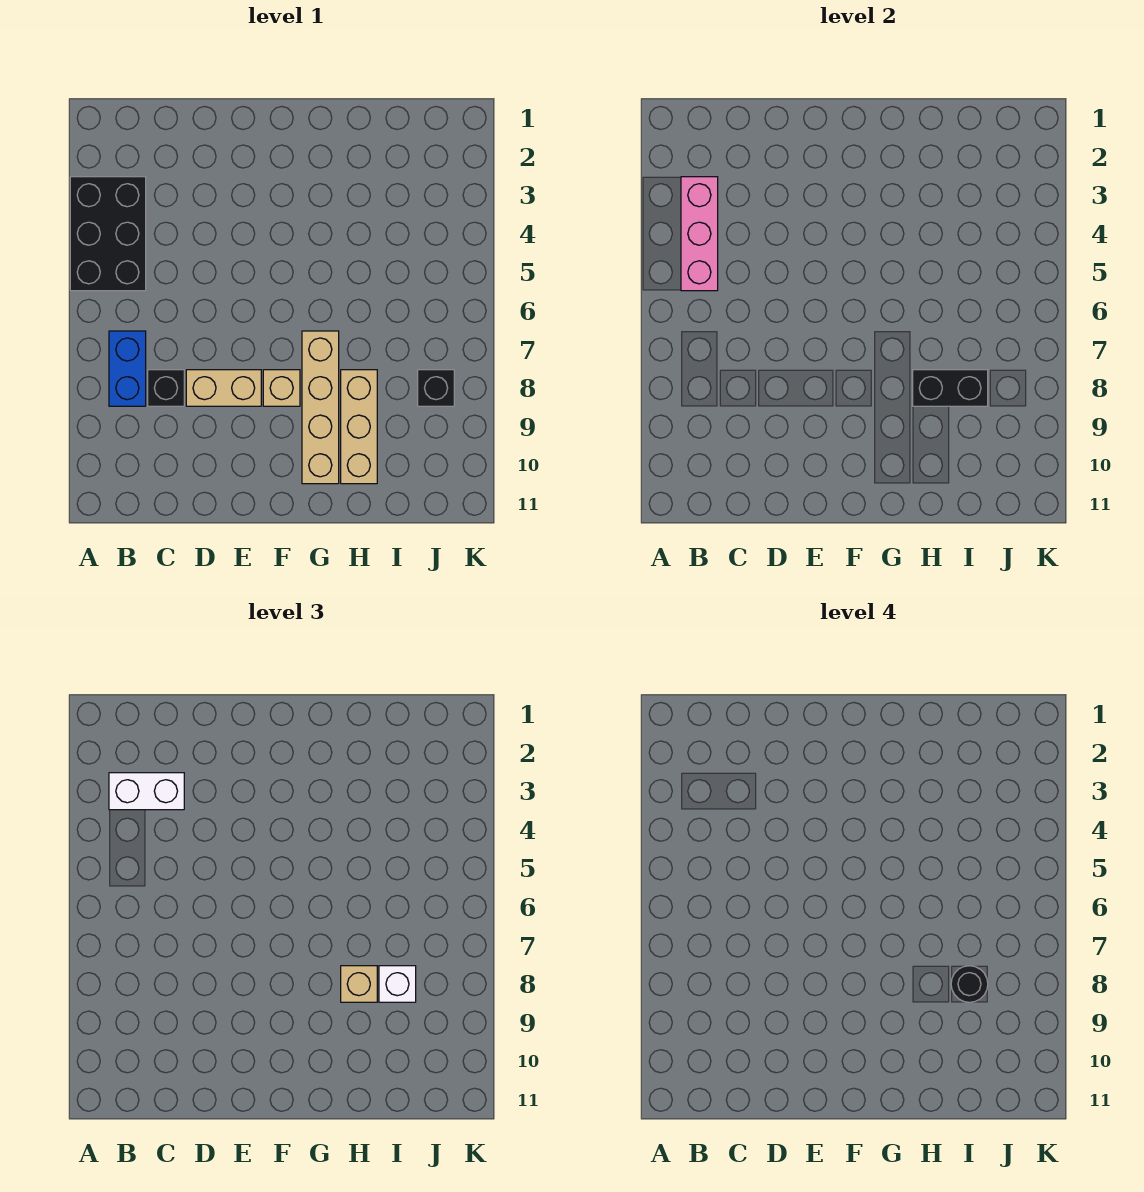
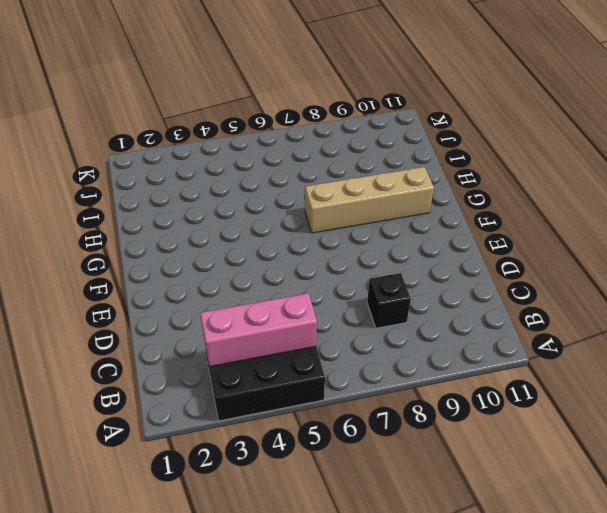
none -> blue brick B7:B8 level 1
none -> tan brick D8:E8 level 1
none -> tan brick F8 level 1

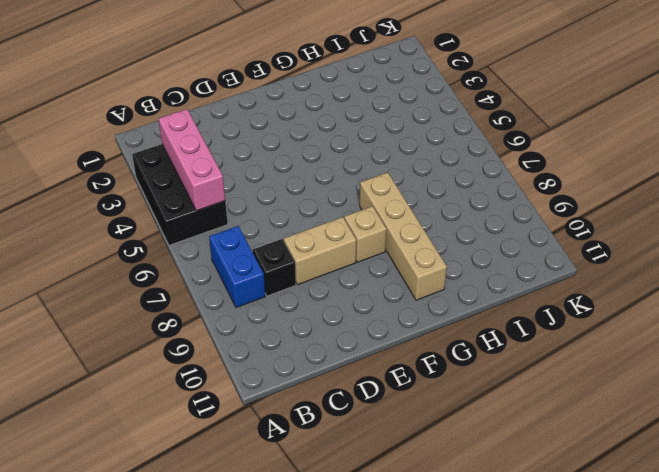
none -> tan brick H8:H10 level 1
none -> black brick J8 level 1
none -> black brick H8:I8 level 2

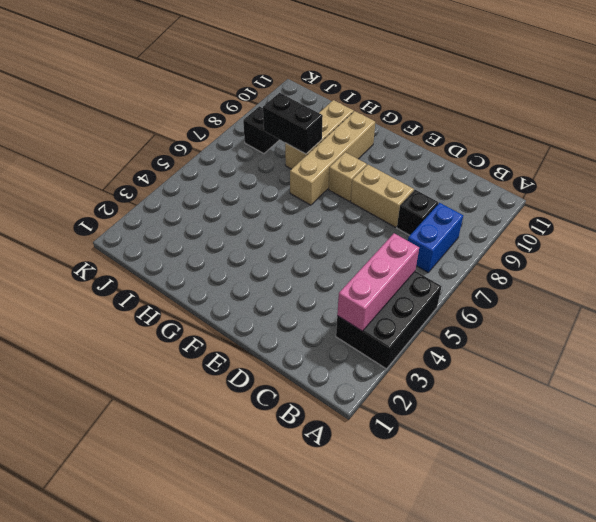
none -> white brick B3:C3 level 3
none -> tan brick H8 level 3
none -> white brick I8 level 3

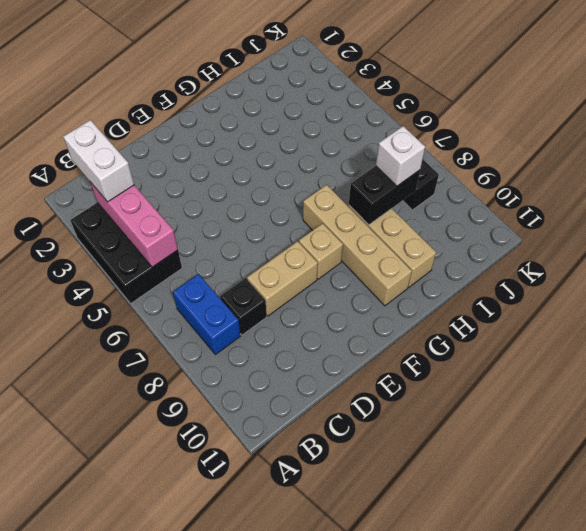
white brick B2:B3 level 3 -> white brick B3:C3 level 3
none -> tan brick H8 level 3
none -> black round brick I8 level 4

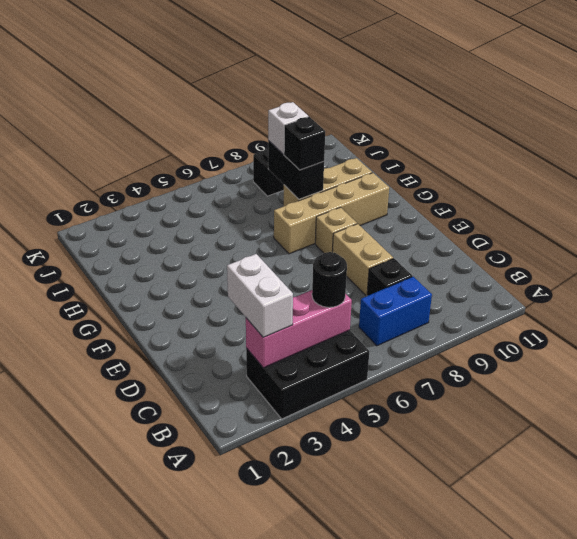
black round brick B5 level 3 -> black round brick I8 level 4
black brick H8 level 3 -> tan brick H8 level 3

